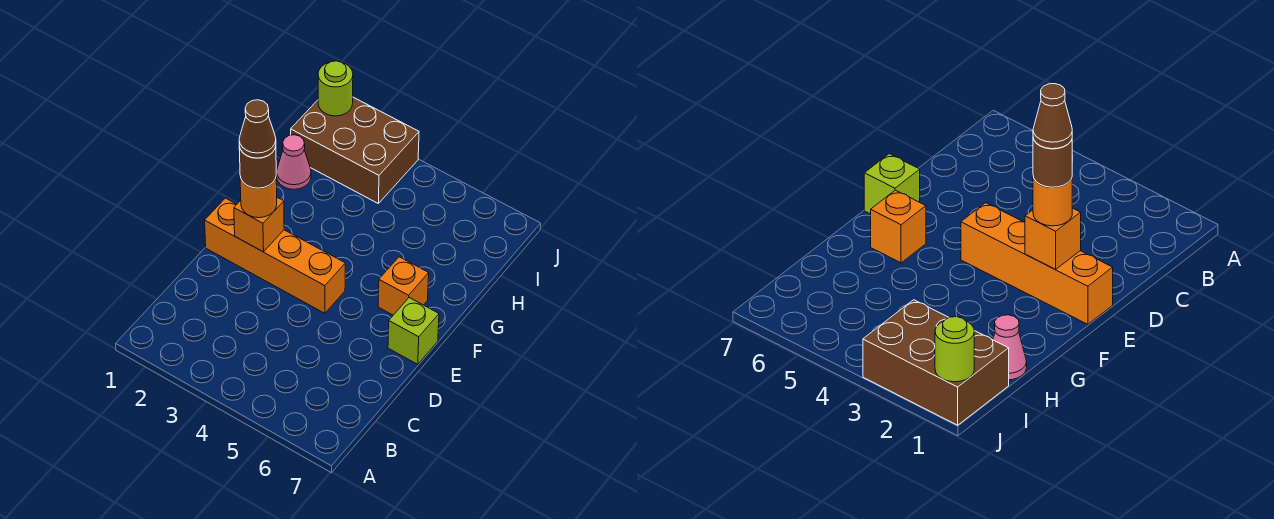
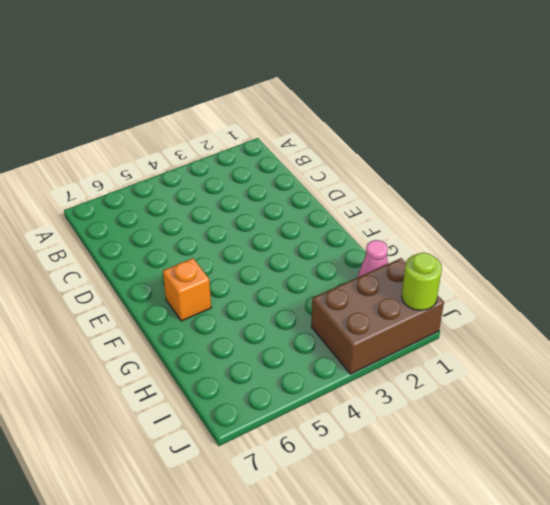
none -> orange brick E1:E4 level 1
none -> lime brick E7 level 1

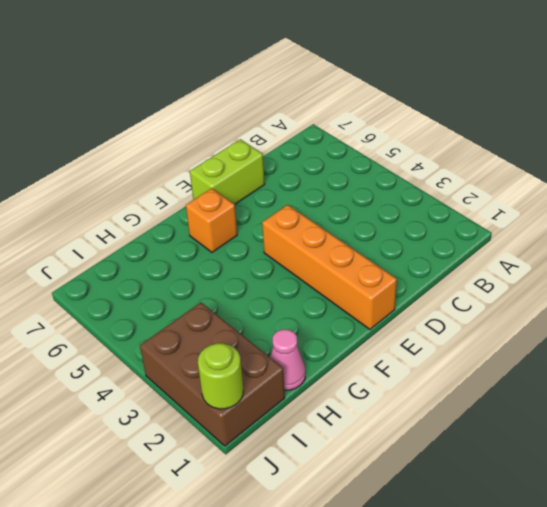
lime brick D7:E7 level 1 -> lime brick E7 level 1
none -> orange brick E2 level 2
none -> orange round brick E2 level 3

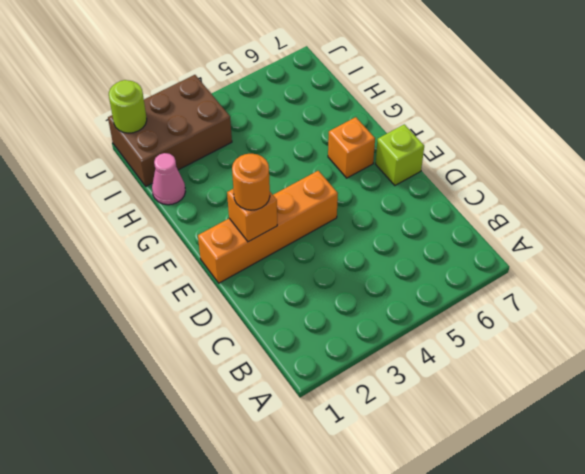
none -> brown round brick E2 level 4
none -> brown cone E2 level 5

